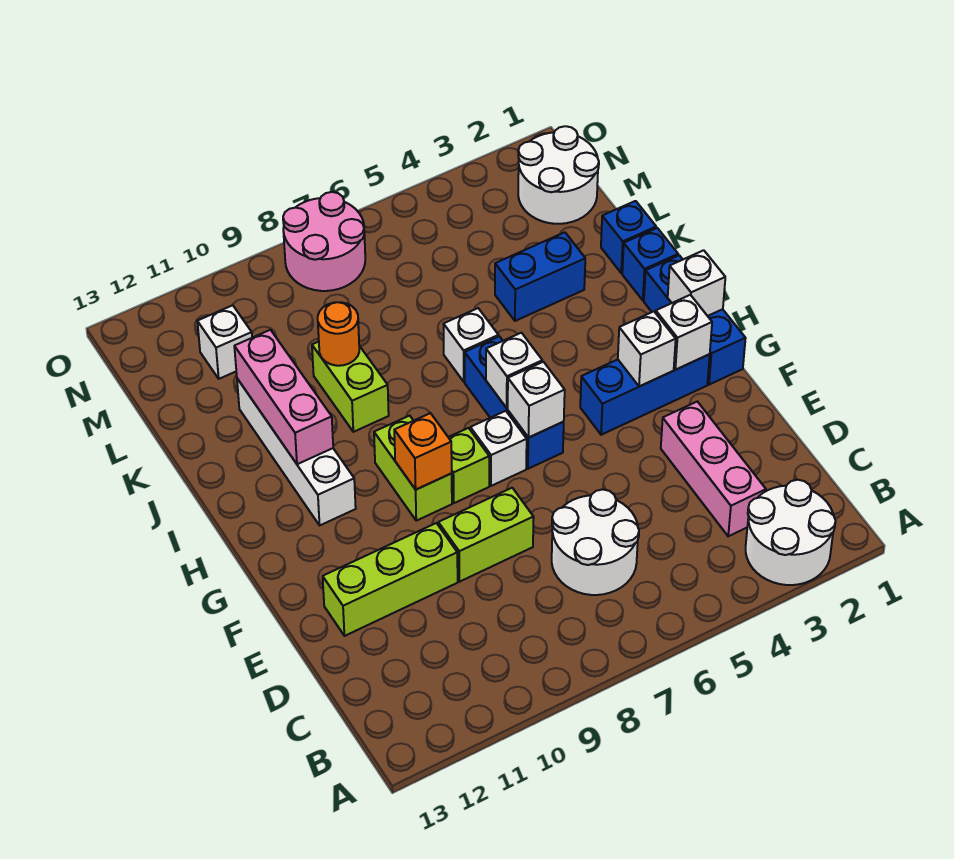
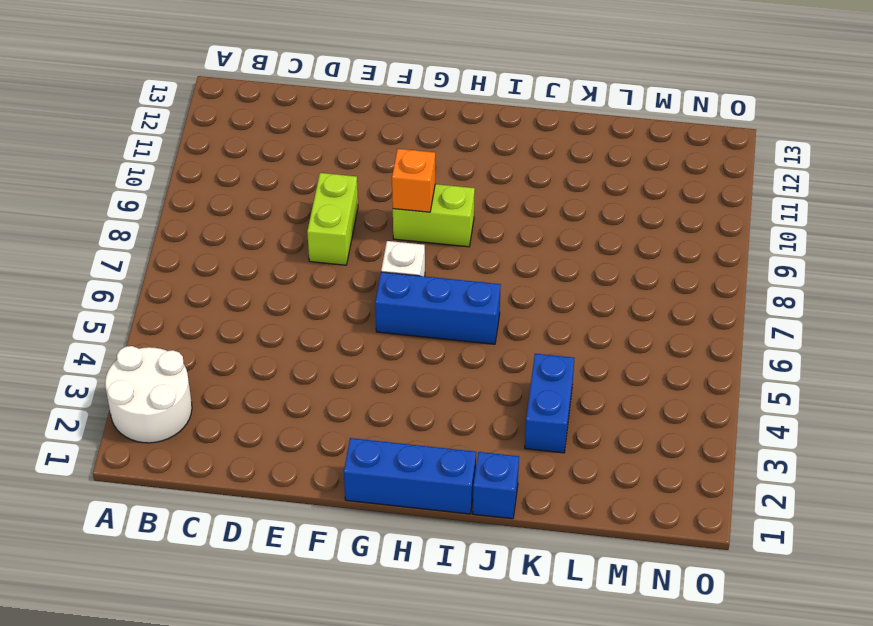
none -> pink brick C3:E3 level 1
none -> white round brick C6:D7 level 1
none -> lime brick E10:E12 level 1

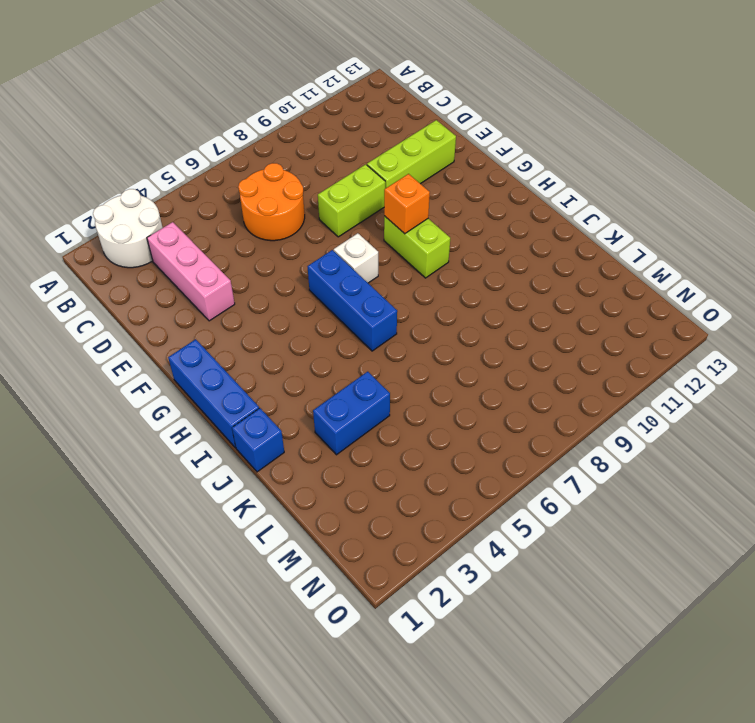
orange round brick C6:D7 level 1 -> white round brick C6:D7 level 1
none -> blue brick G2:G4 level 1
none -> lime brick G8 level 1
none -> white brick H11:K11 level 1

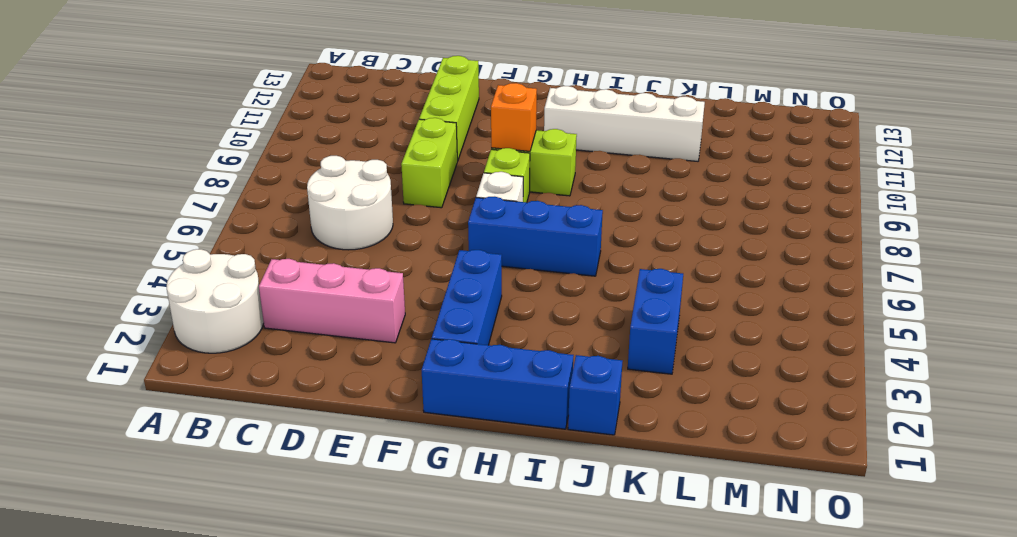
none -> white brick J6 level 1
none -> lime brick J9:K9 level 1
none -> blue brick K1 level 1

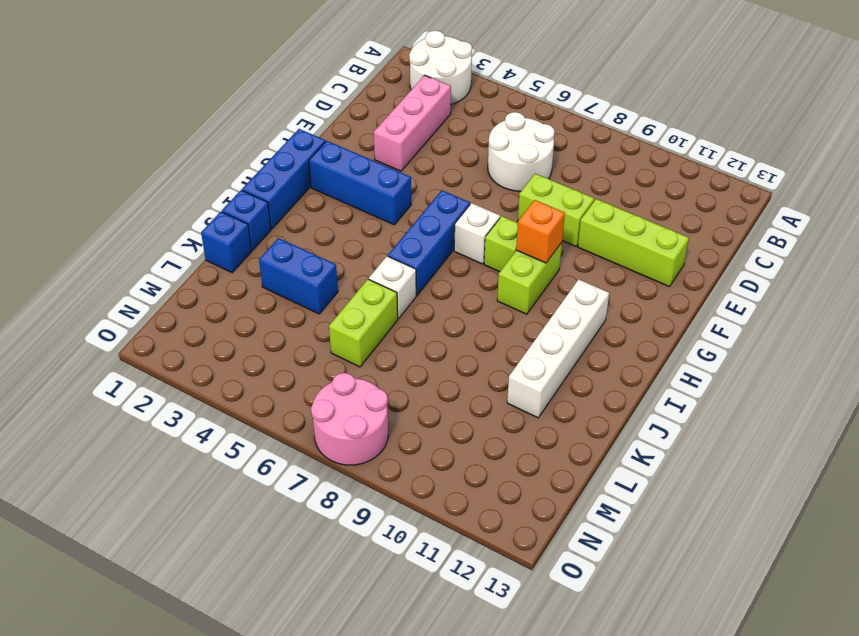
lime brick K6:L6 level 1 -> lime brick J9:K9 level 1
none -> white round brick M1:N2 level 1
none -> white brick M11 level 1
none -> white brick G2 level 2

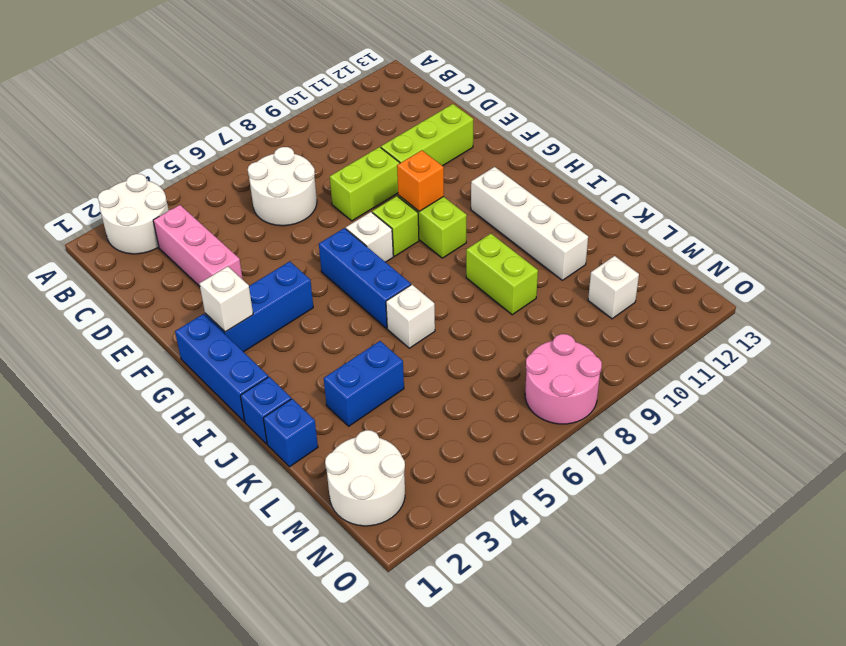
none -> white brick G3 level 2
none -> white brick G6 level 2
none -> white brick H1 level 2

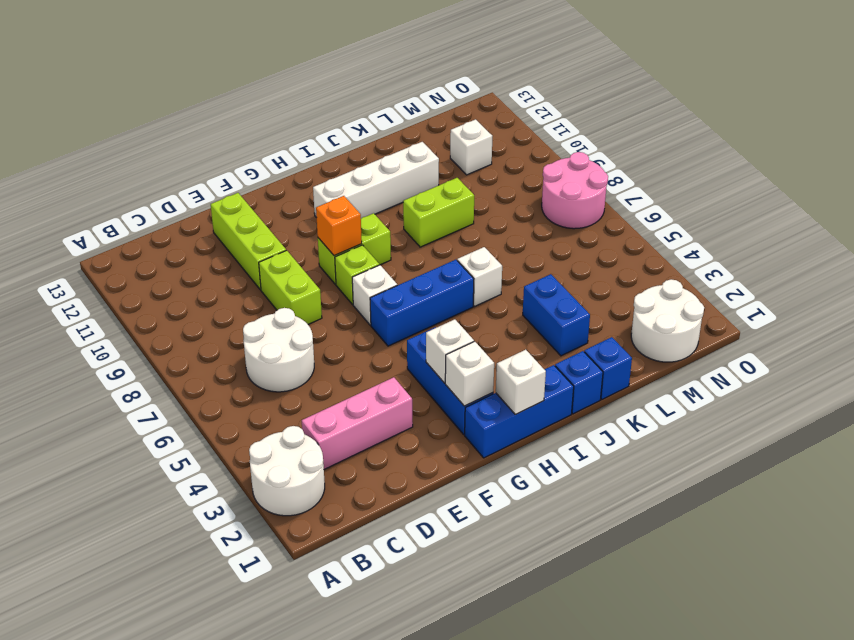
none -> white brick G6 level 2
none -> white brick H6 level 2
none -> pink brick I11:K11 level 2

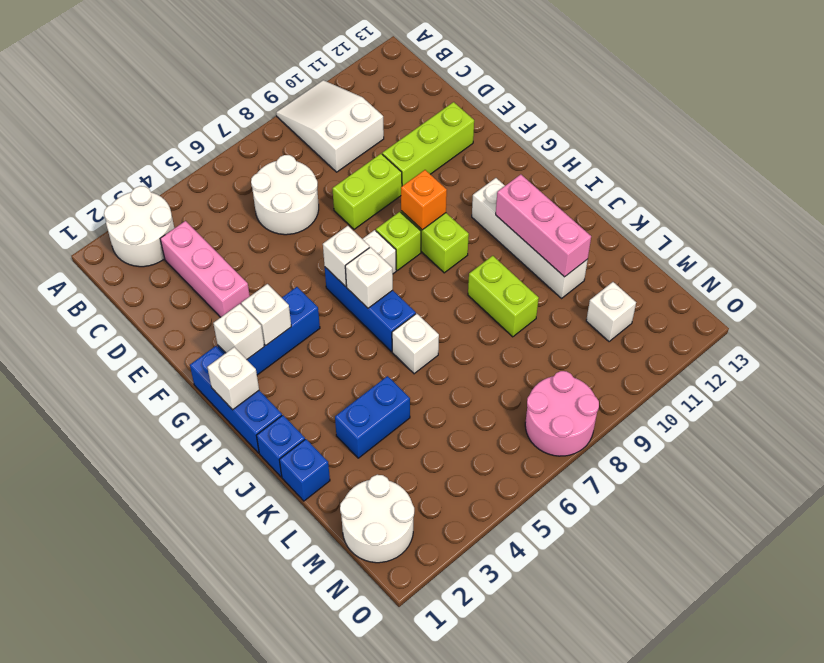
white slope A9:C10 level 1 top C -> none
none -> orange round brick K9 level 2

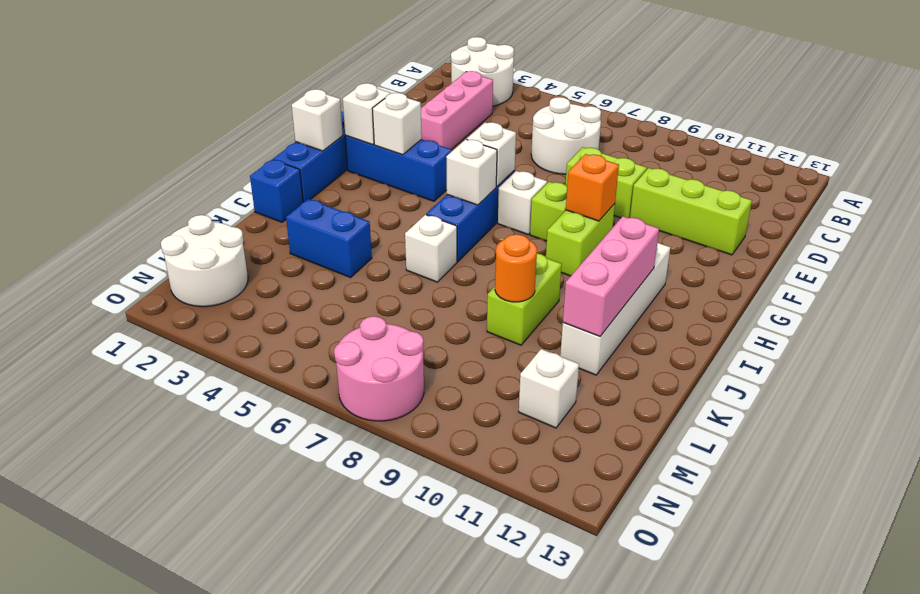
none -> blue brick K1 level 1

